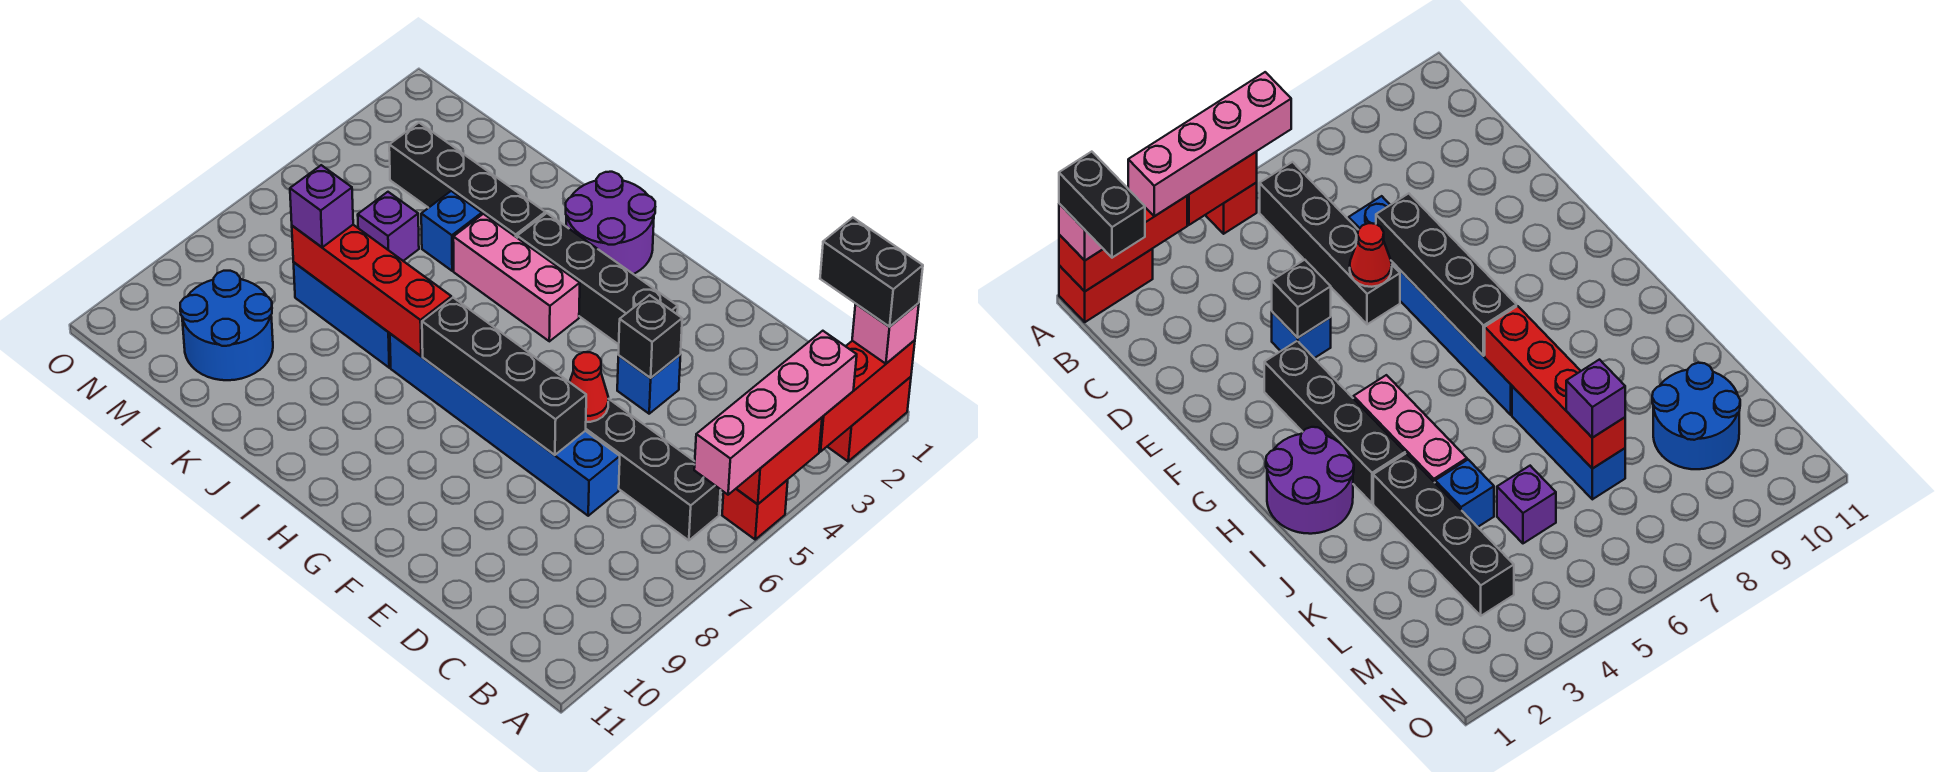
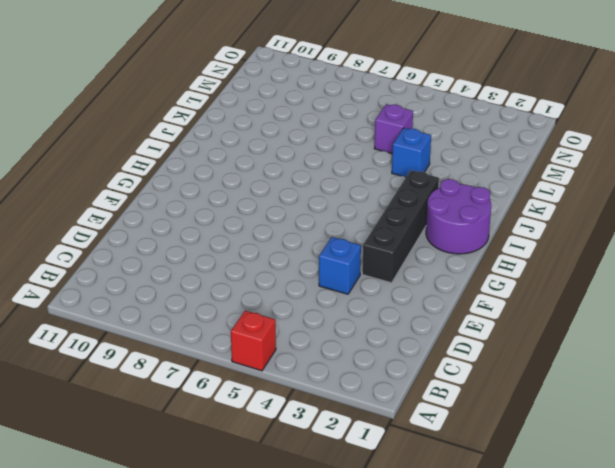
none -> red brick A1:A2 level 1
none -> black brick B6:E6 level 1
none -> blue brick D7:I7 level 1

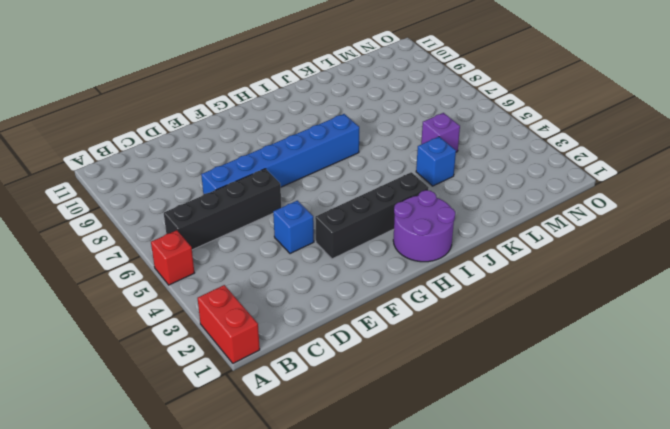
none -> pink brick H4:J4 level 1
none -> black brick J3:M3 level 1
none -> blue brick J7:L7 level 1

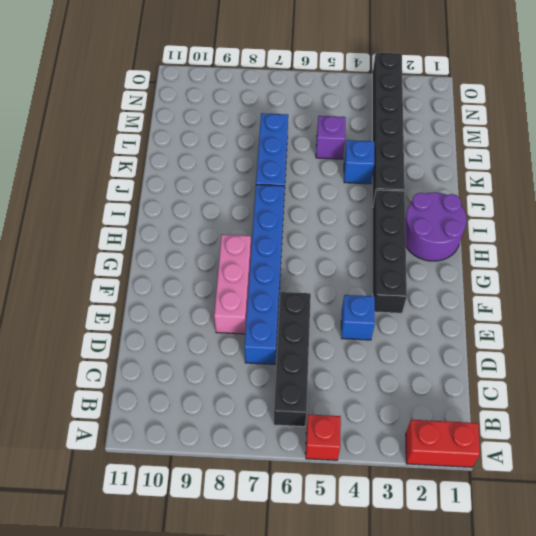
pink brick E8:G8 level 1 -> pink brick H4:J4 level 1
black brick J3:O3 level 1 -> black brick J3:M3 level 1
none -> blue round brick L9:M10 level 1
none -> red brick A1:A3 level 2
none -> red brick A4:A5 level 2

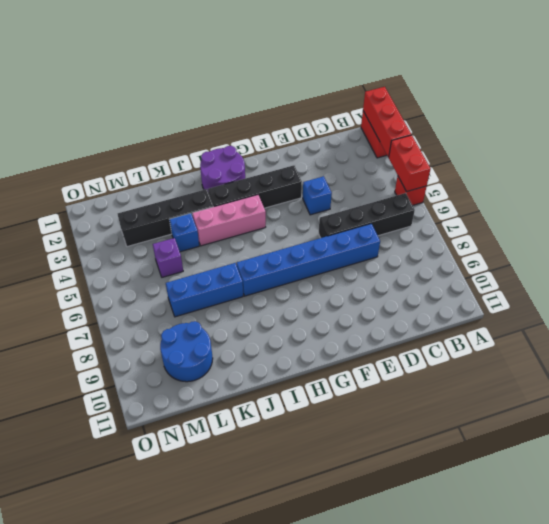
none -> black brick E4 level 2
none -> red cone E6 level 2
none -> black brick E7:H7 level 2

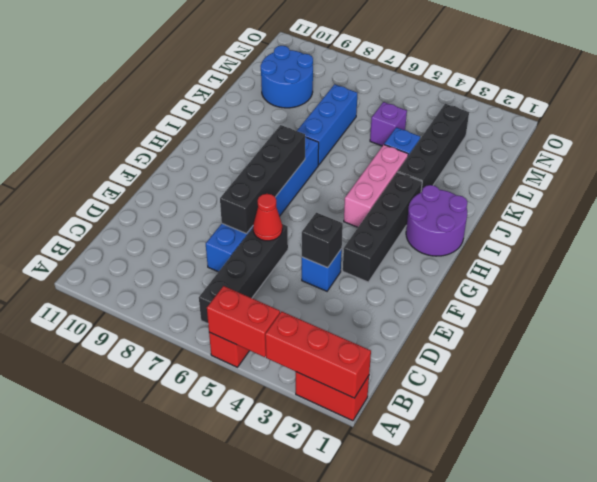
none -> red brick I7:L7 level 2
none -> pink brick A1 level 3
none -> pink brick A3:A6 level 3

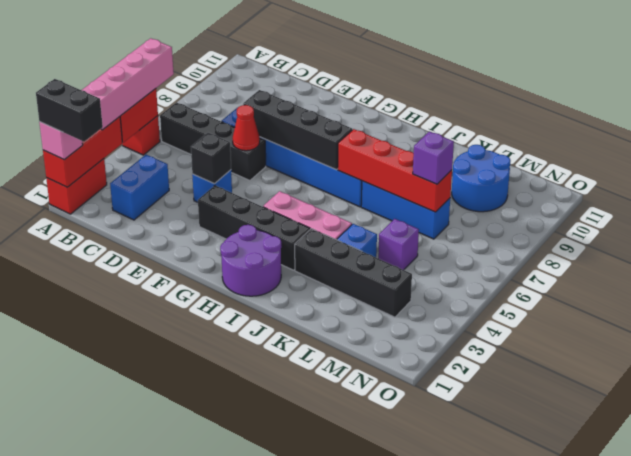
blue brick C2:C3 level 1 -> none

